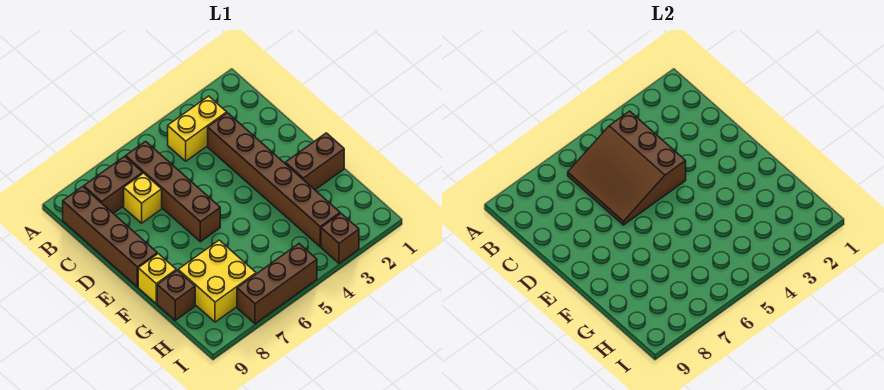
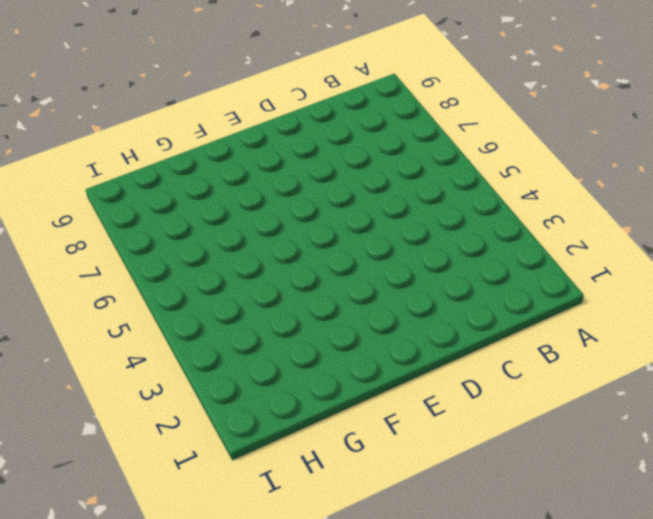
none -> yellow brick B3:B4 level 1
none -> brown brick B6:E6 level 1
none -> brown brick B7:B8 level 1

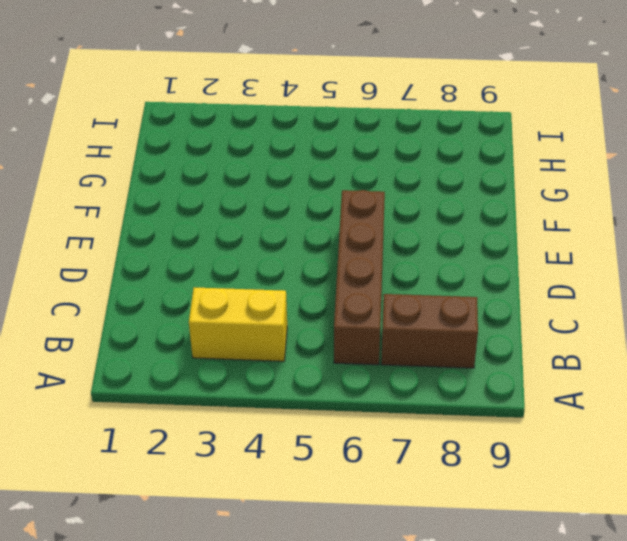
none -> brown brick B9:E9 level 1
none -> brown brick C3:H3 level 1
none -> yellow brick C7 level 1

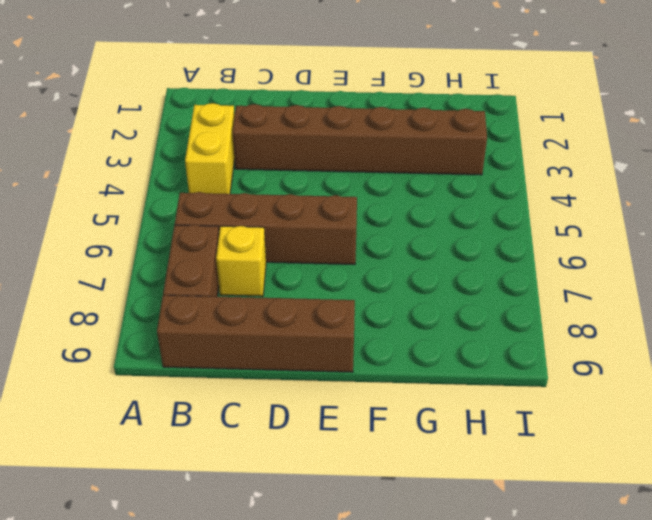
none -> brown brick F1:F2 level 1
none -> yellow brick F9 level 1
none -> yellow brick G7:H8 level 1

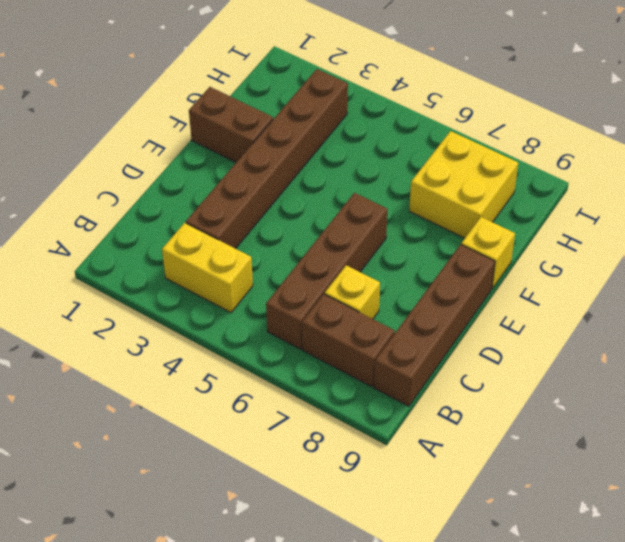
none -> brown brick G9 level 1
none -> brown brick I3 level 1
none -> brown brick I5:I7 level 1

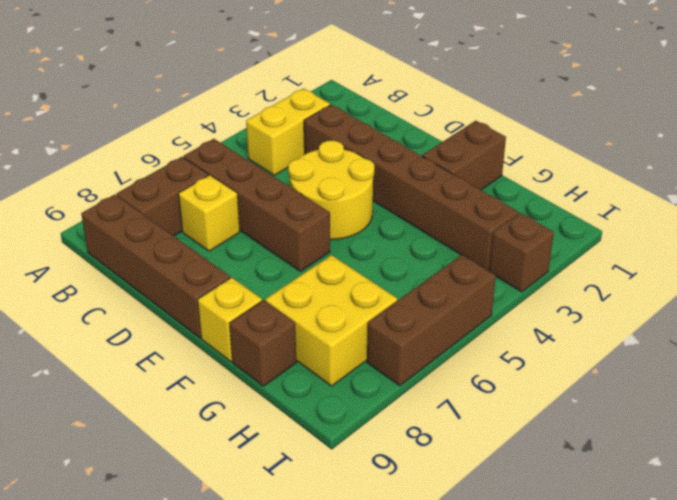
yellow round brick D4:E5 level 1 -> none
none -> brown slope B4:D6 level 2 top 4

